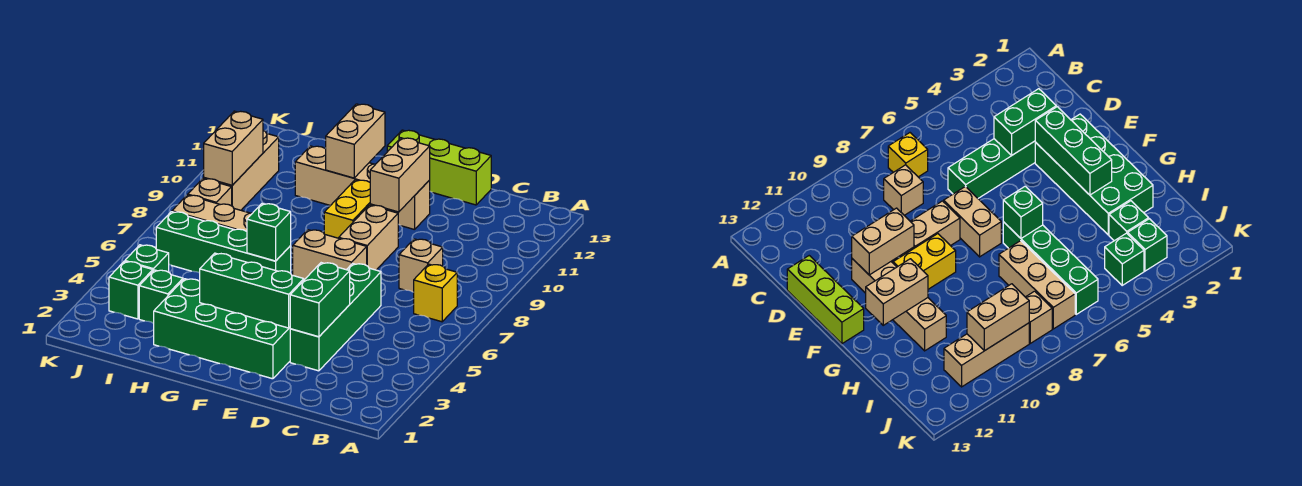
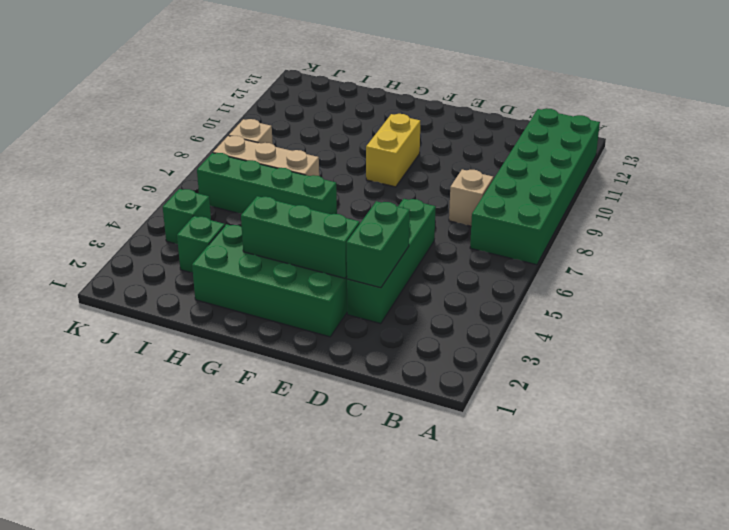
green brick A7:B12 level 1 -> yellow brick B7 level 1
none -> lime brick D13:F13 level 1
none -> tan brick E7:F7 level 1
none -> tan brick E8:E9 level 1

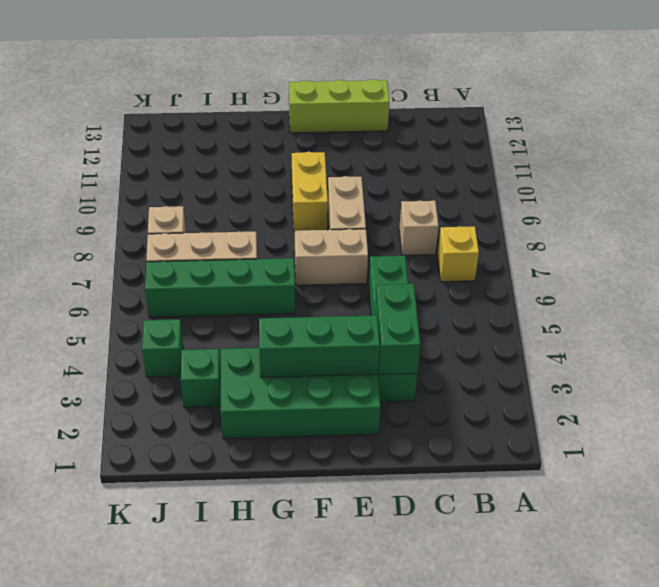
none -> tan brick E11:H11 level 1
none -> green brick J3 level 1
none -> tan brick J9:J11 level 1

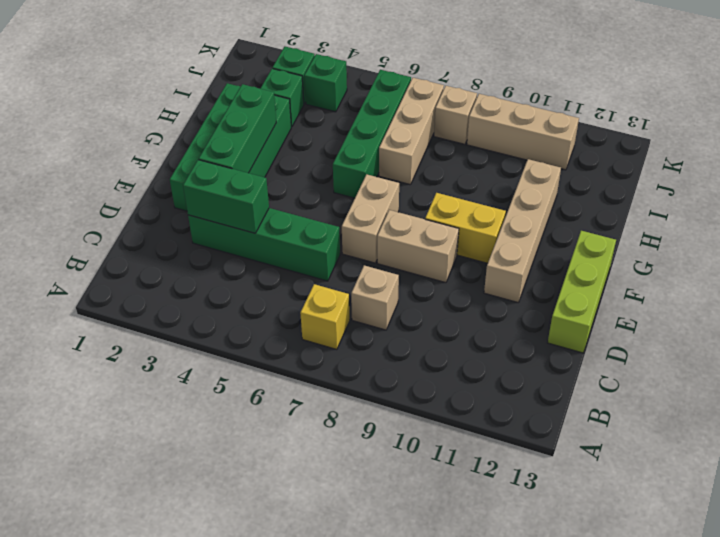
none -> tan brick E10:E11 level 2
none -> green brick G6 level 2
none -> tan brick G11:G12 level 2

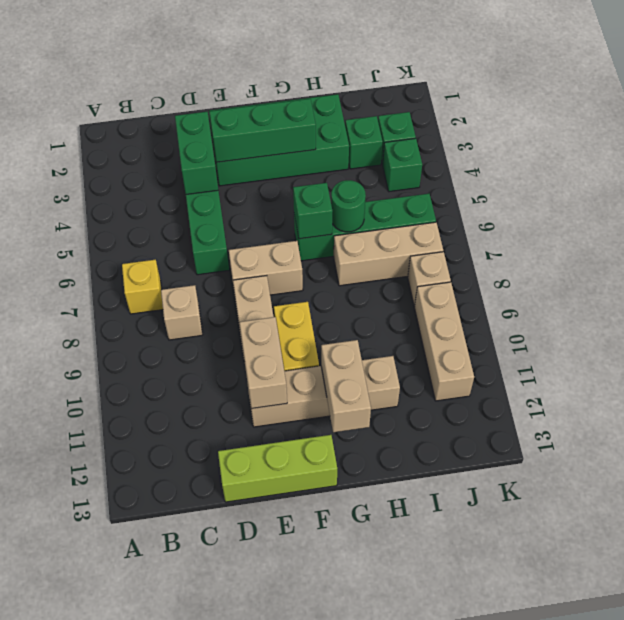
green round brick H6 level 2 -> none
none -> tan brick J9:J10 level 2

